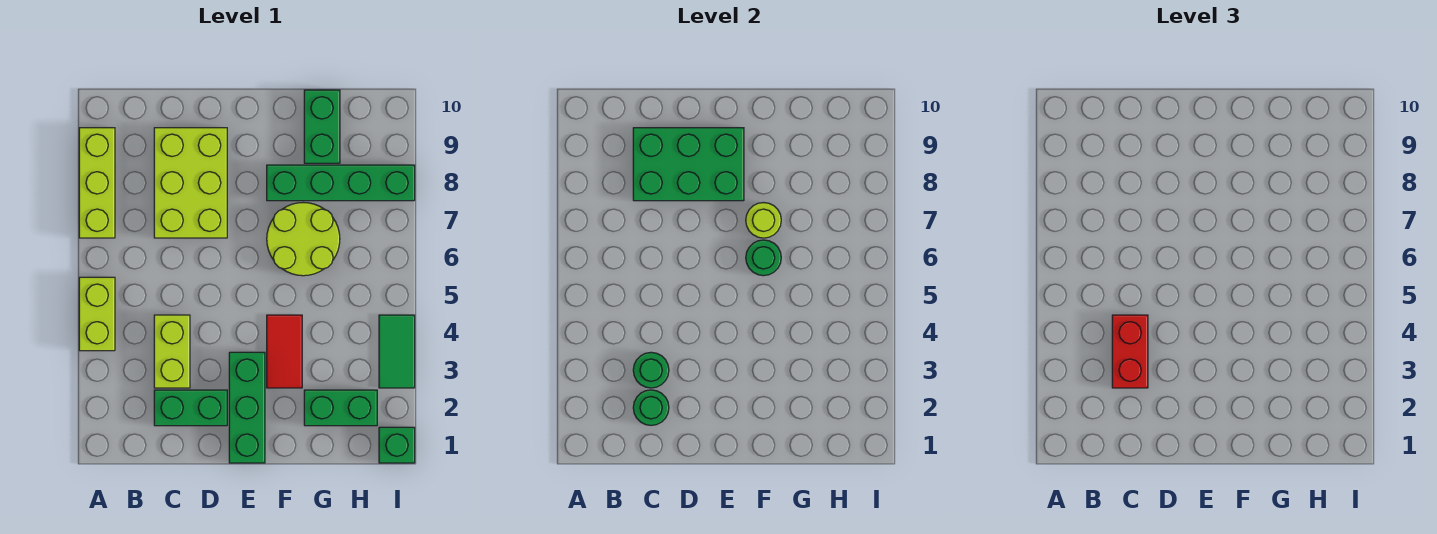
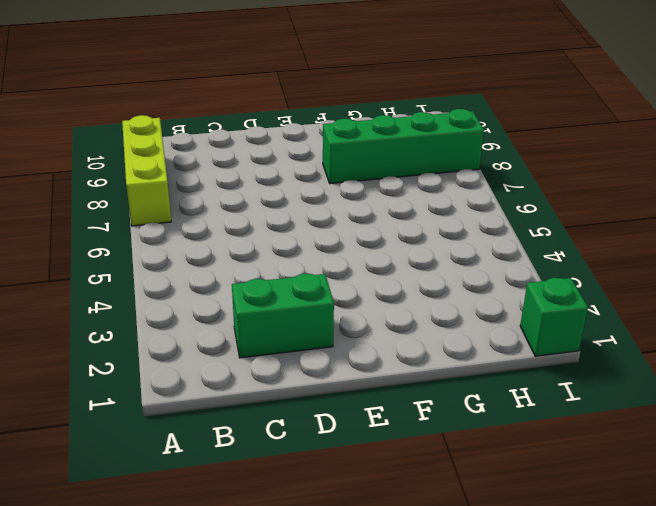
none -> lime brick A4:A5 level 1
none -> lime brick C3:C4 level 1
none -> lime brick C7:D9 level 1

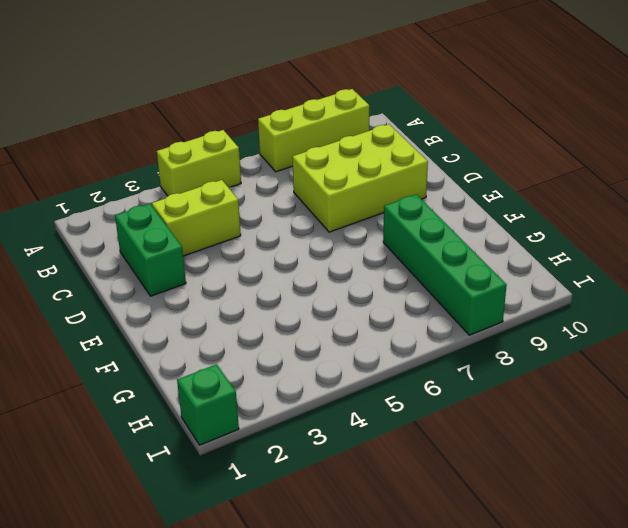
none -> green brick E1:E3 level 1
none -> red tile F3:F4 level 1
none -> lime round brick F6:G7 level 1

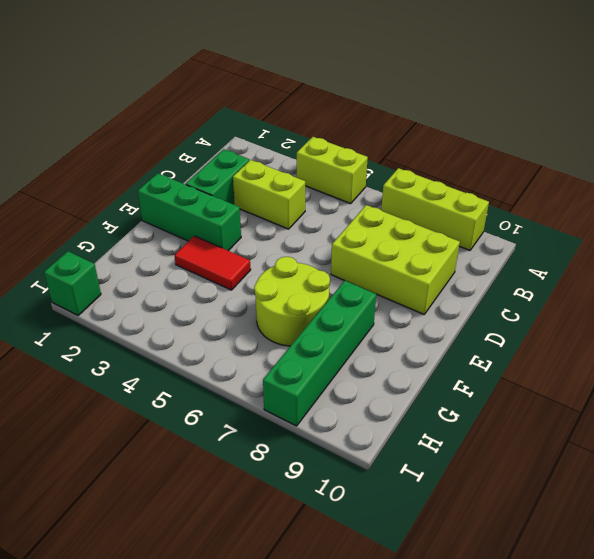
none -> green brick G2:H2 level 1
none -> green brick G9:G10 level 1
none -> green tile I3:I4 level 1

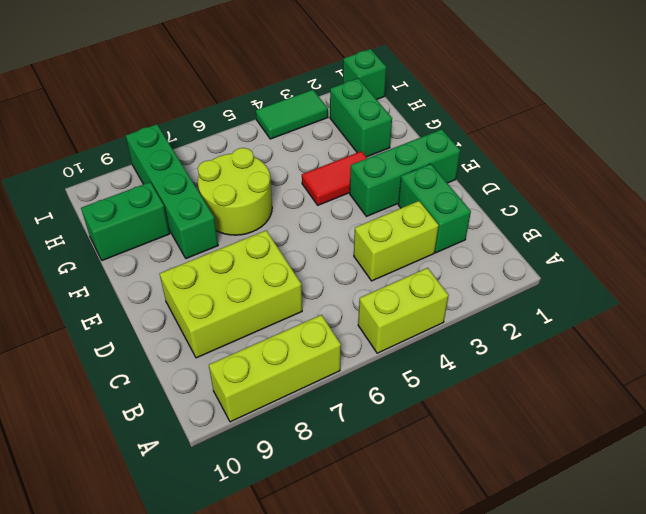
none -> green round brick C2 level 2
none -> green round brick C3 level 2
none -> green brick C8:E9 level 2

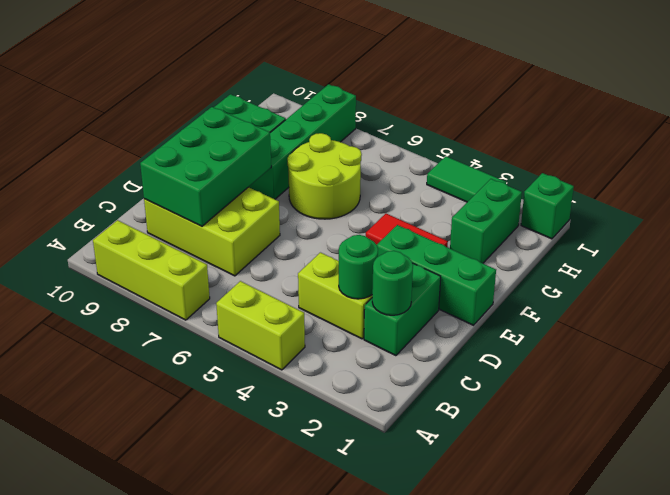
none -> green round brick F6 level 2
none -> lime round brick F7 level 2
none -> red brick C3:C4 level 3

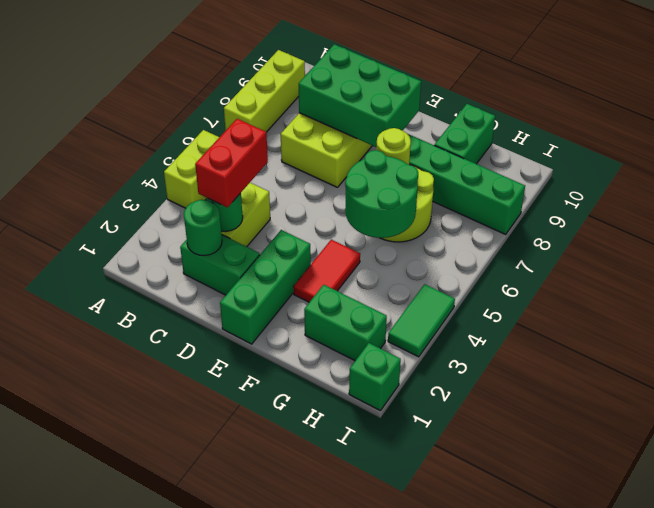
green round brick F5:G6 level 2 -> green round brick F6 level 2

